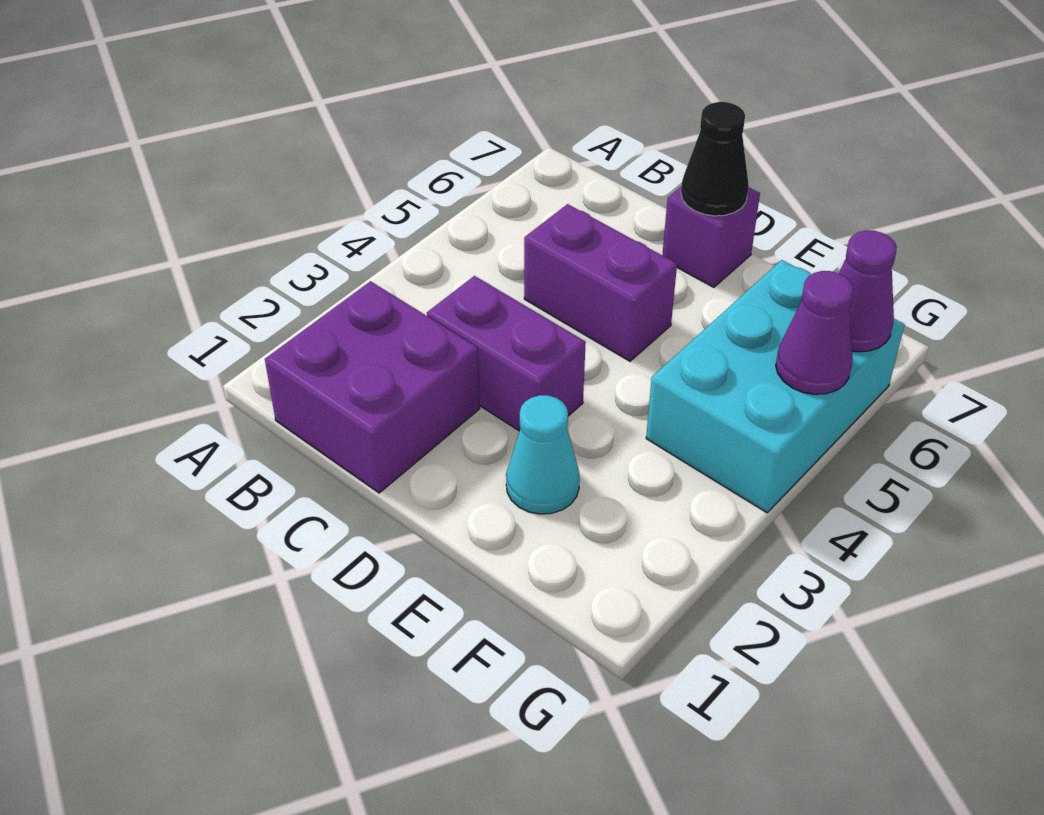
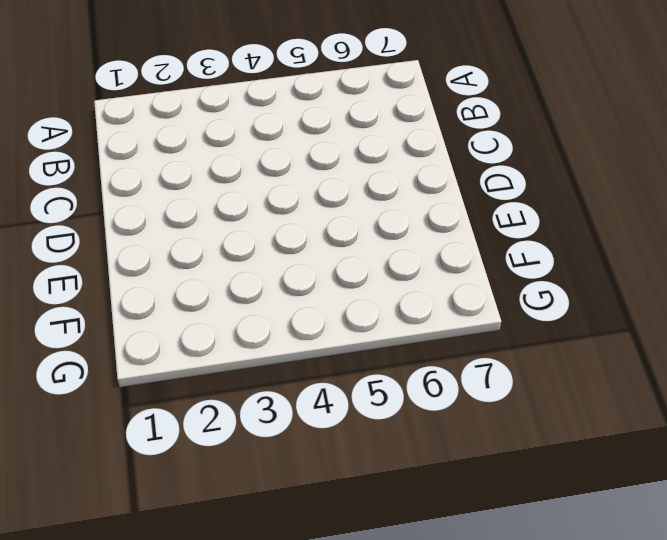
none -> purple brick B1:C2 level 1
none -> purple brick C3:D3 level 1

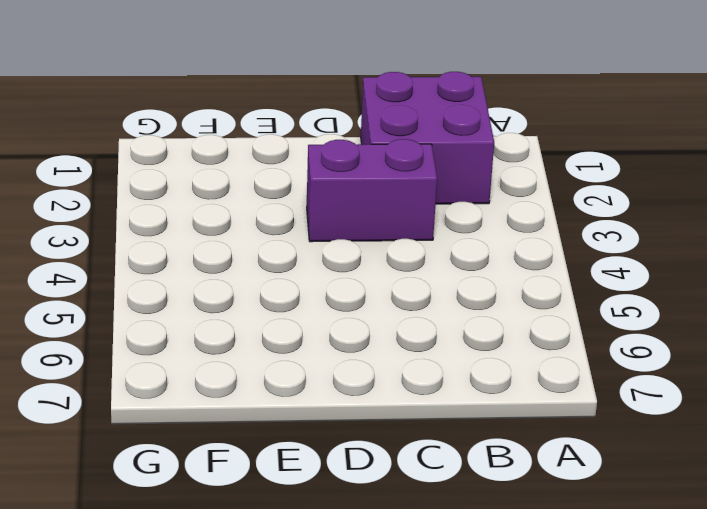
none -> purple brick C5:D5 level 1
none -> purple brick D7 level 1

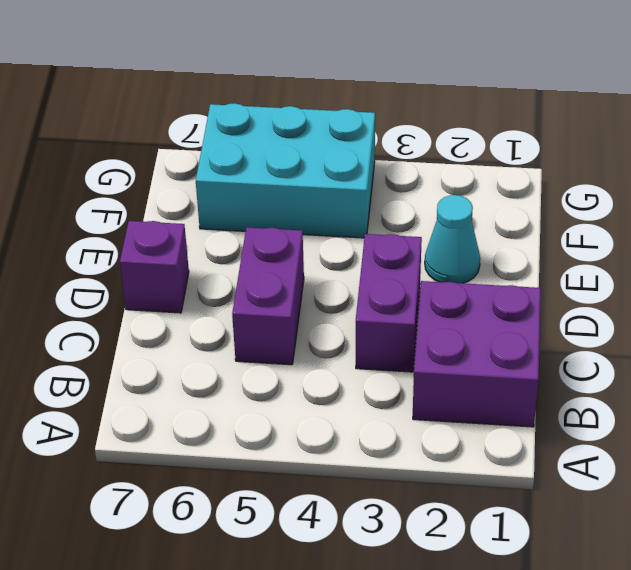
none -> black cone D7 level 2
none -> purple cone G5 level 2

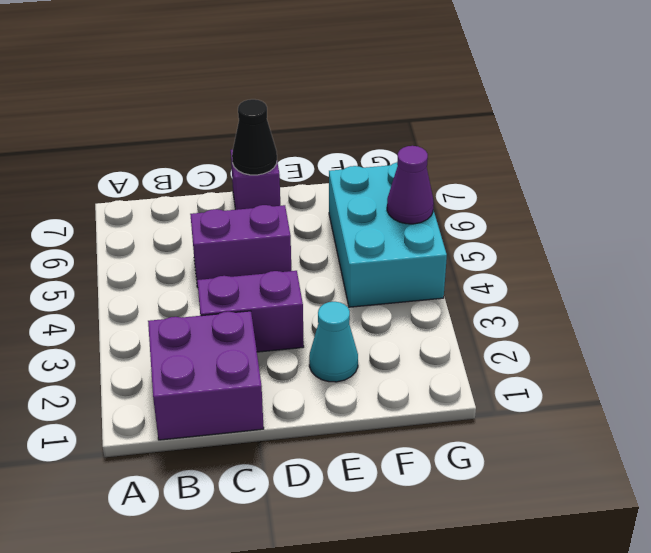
none -> purple cone G6 level 2

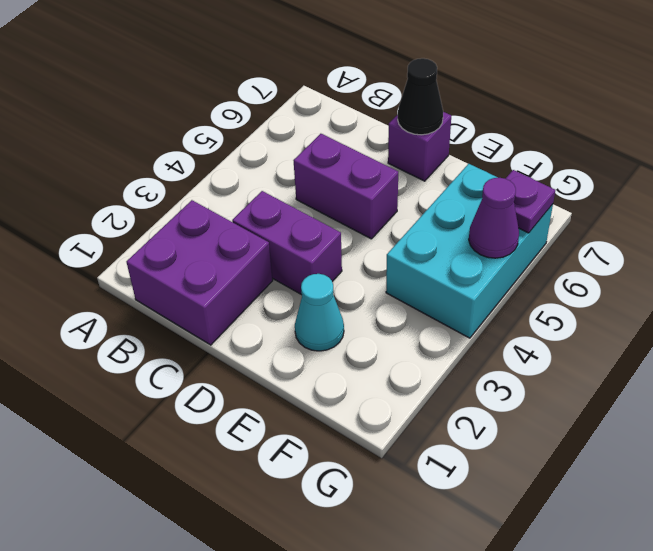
purple plate G6 level 2 -> purple cone G6 level 2

